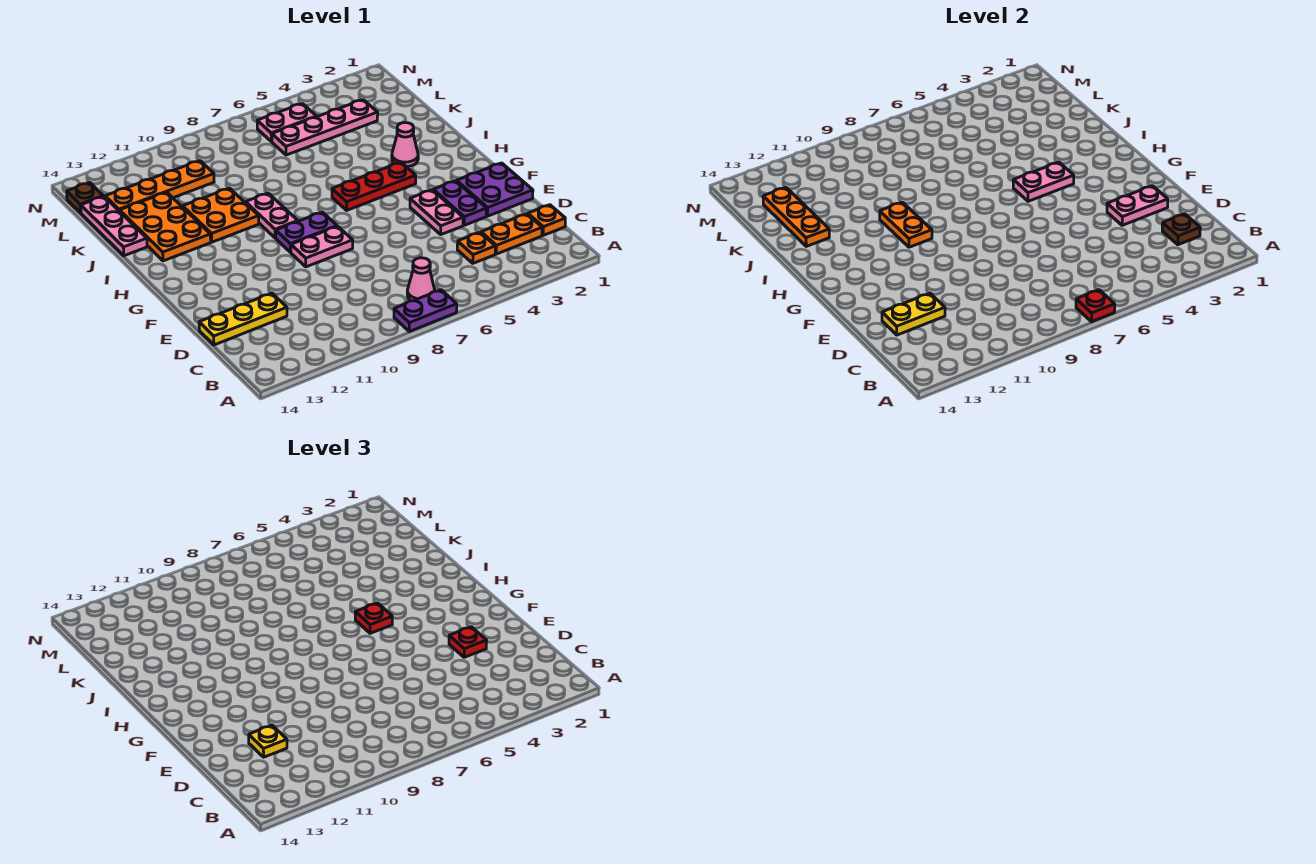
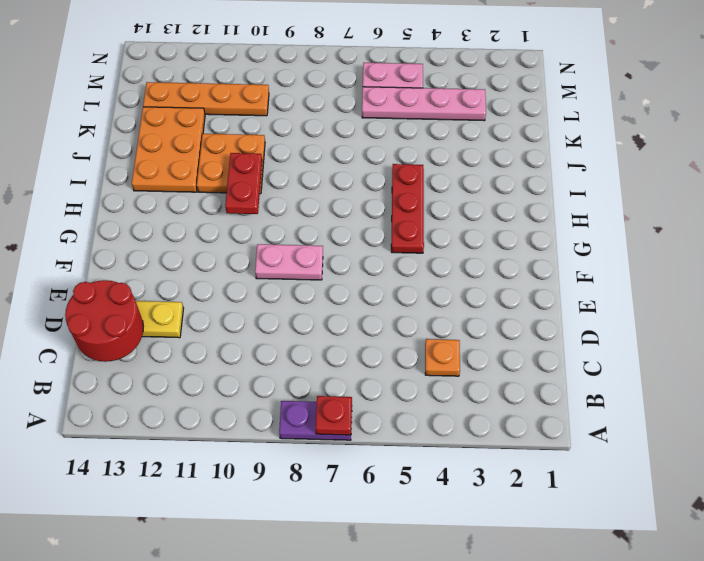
red round brick C13:D14 level 2 -> yellow plate D12:D13 level 2
red plate G5:I5 level 1 -> red plate H4:H6 level 1
red plate H10:I10 level 2 -> orange plate H10:I10 level 2
none -> pink cone B7 level 1
none -> orange plate C1 level 1
none -> orange plate C2:C3 level 1
none -> purple plate E1:F2 level 1

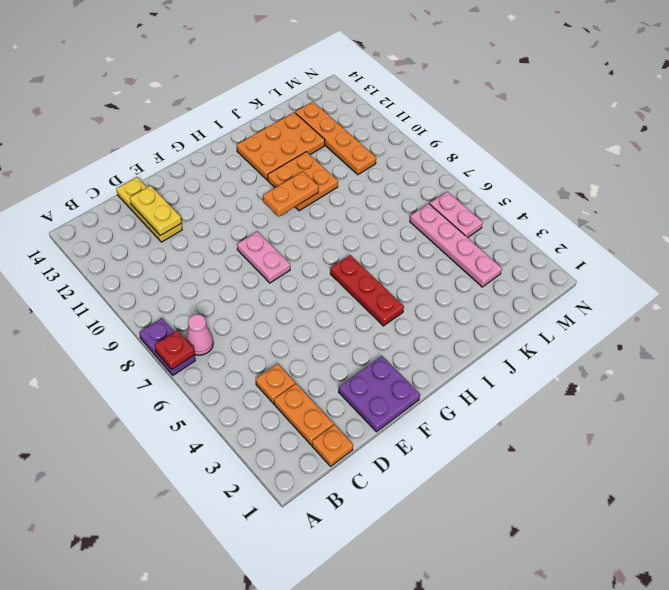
none -> purple plate E3:F3 level 1
none -> pink plate E4:F4 level 1
none -> purple plate G8:G9 level 1
none -> pink plate H9:I9 level 1

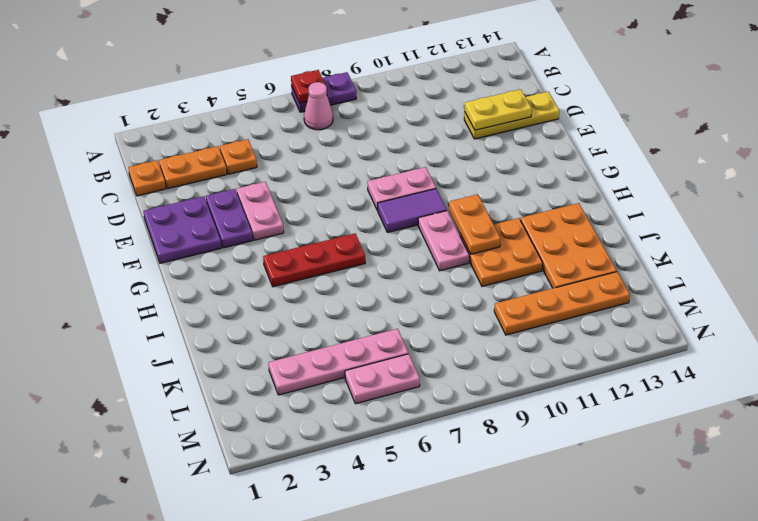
purple tile G8:G9 level 1 -> purple plate G8:G9 level 1
none -> pink cone I3 level 1
none -> pink plate J14:L14 level 1
none -> brown plate M14 level 1
none -> brown plate C2 level 2

